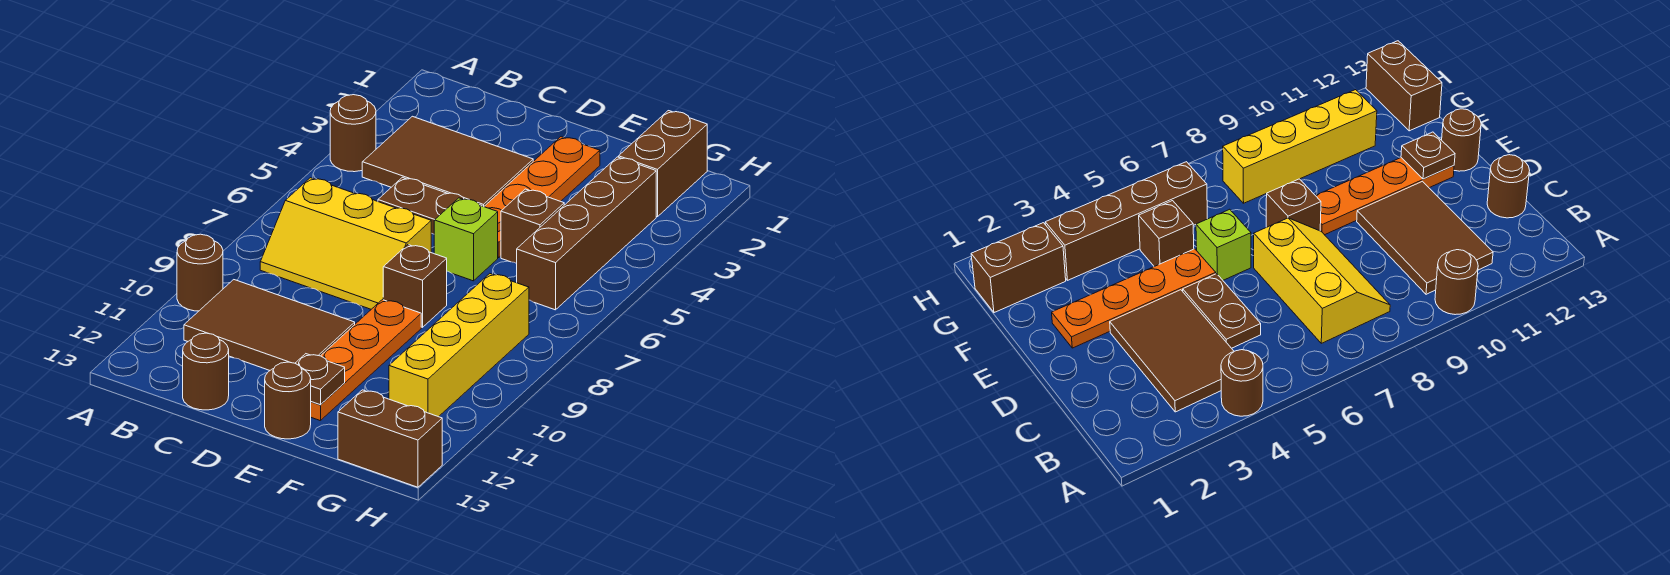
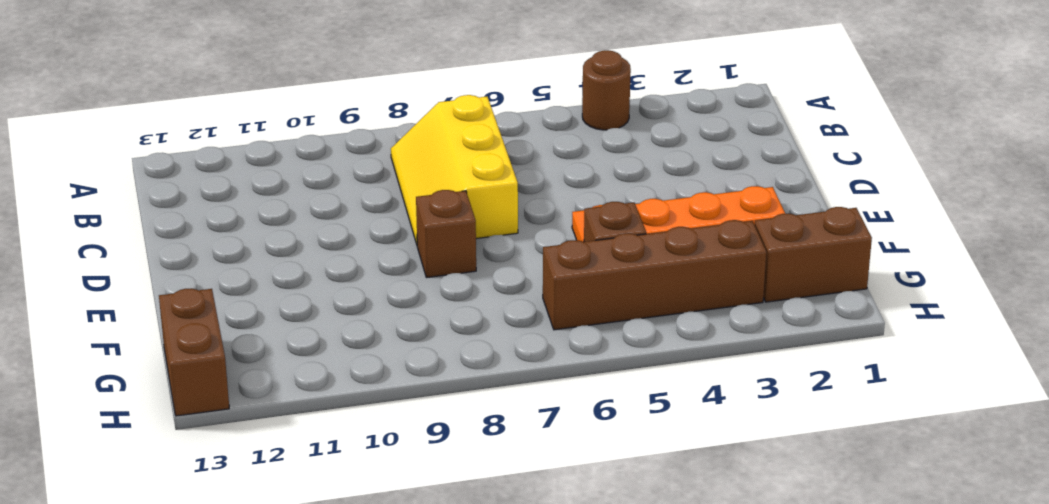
none -> brown round brick A10 level 1
none -> brown tile B3:D4 level 1
none -> brown tile B10:D11 level 1

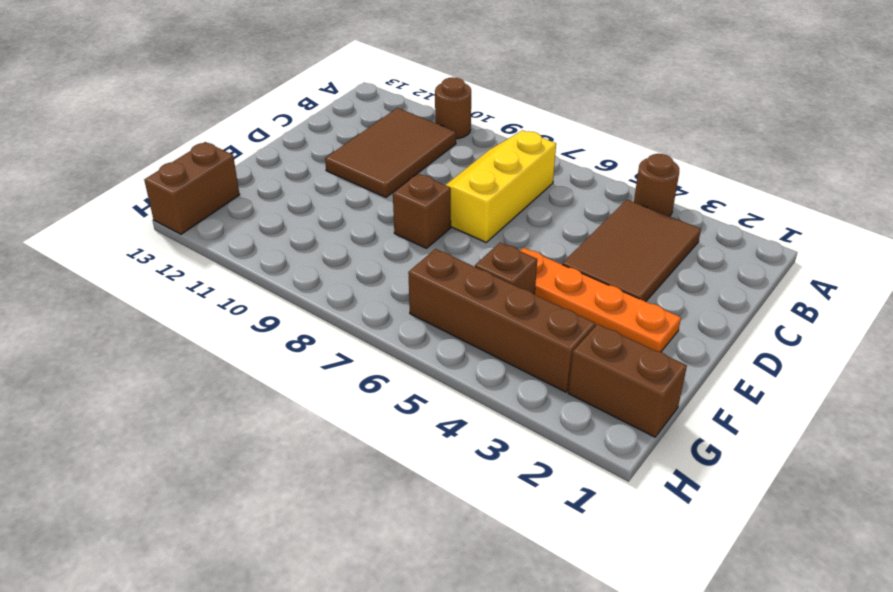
none -> brown plate C5:D5 level 1
none -> brown round brick C13 level 1
none -> lime brick E6 level 1

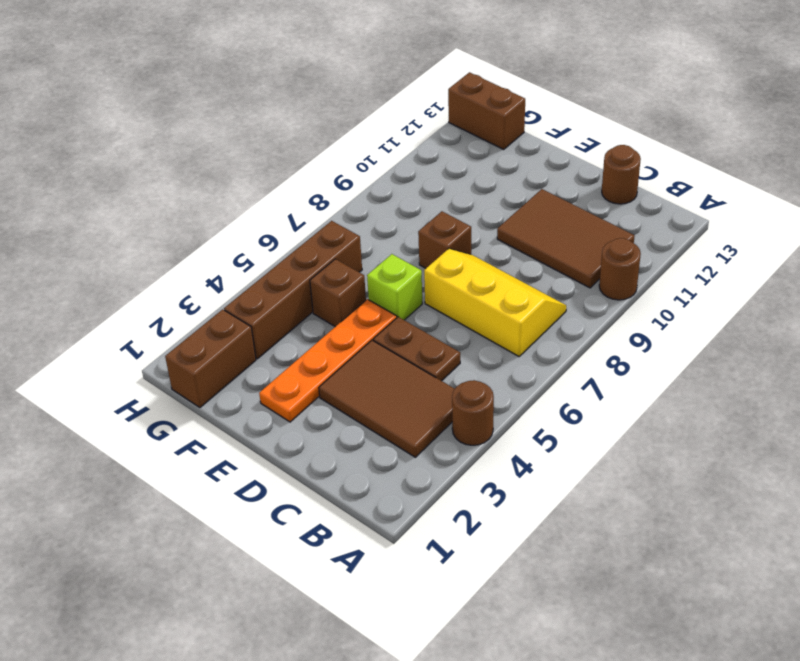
none -> orange plate E9:E12 level 1
none -> brown round brick E13 level 1
none -> yellow brick G8:G11 level 1

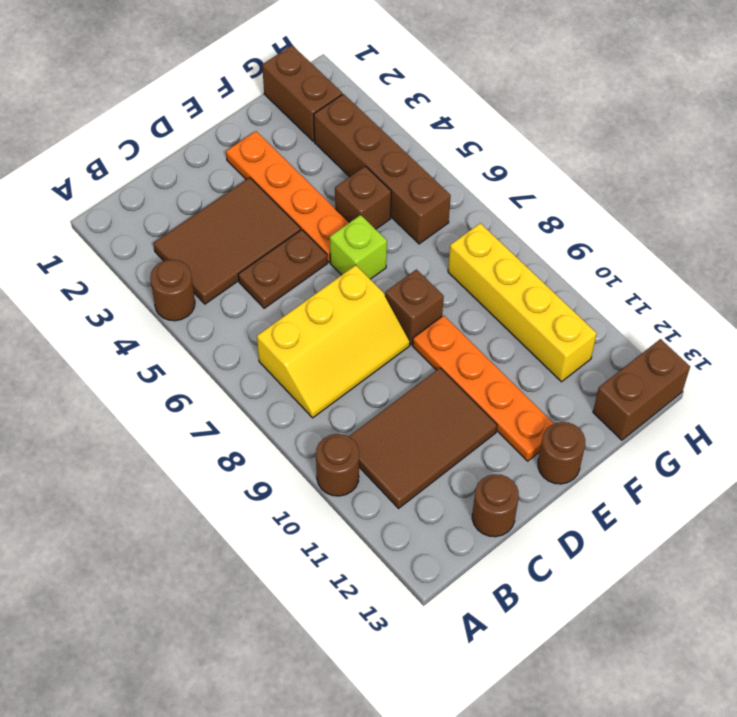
none -> brown plate E12 level 2

